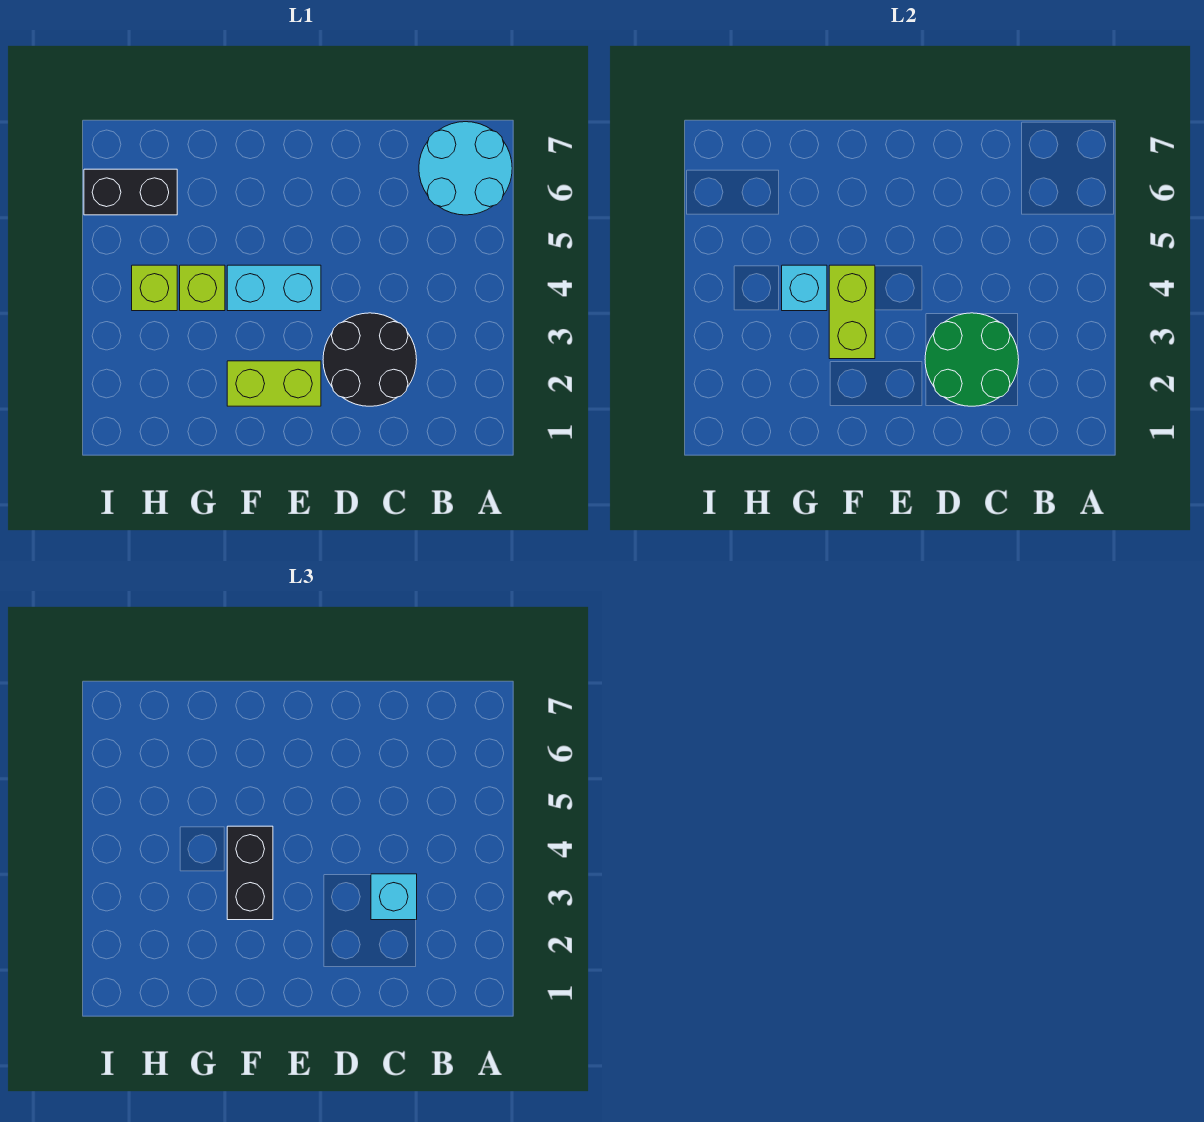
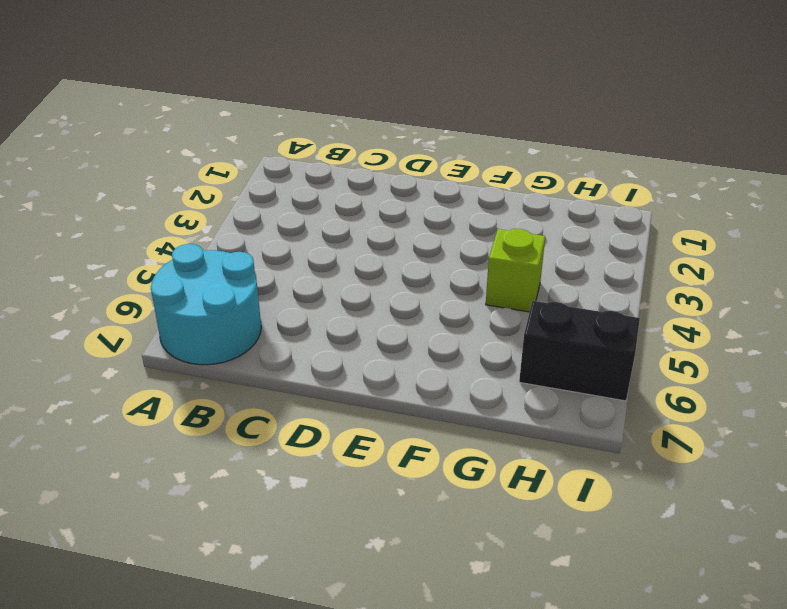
none -> black round brick C2:D3 level 1
none -> lime brick E2:F2 level 1
none -> cyan brick E4:F4 level 1

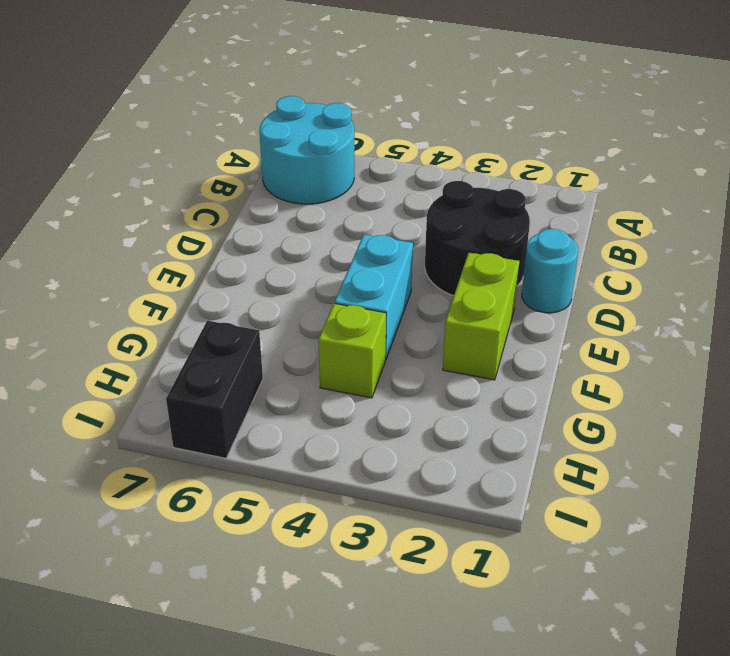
cyan round brick D1 level 1 -> none
none -> lime brick H4 level 1
none -> green round brick C2:D3 level 2
none -> lime brick F3:F4 level 2

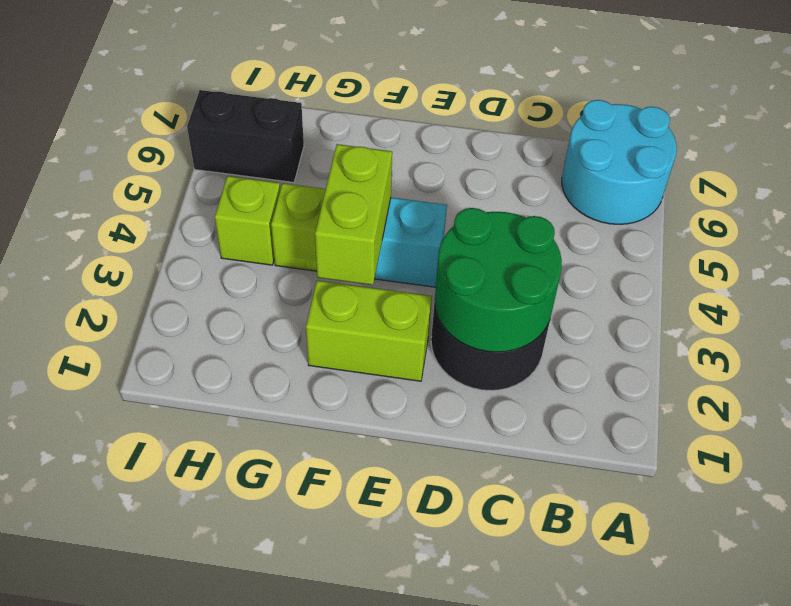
none -> cyan brick G4 level 2
none -> cyan brick C3 level 3
none -> black brick F3:F4 level 3

